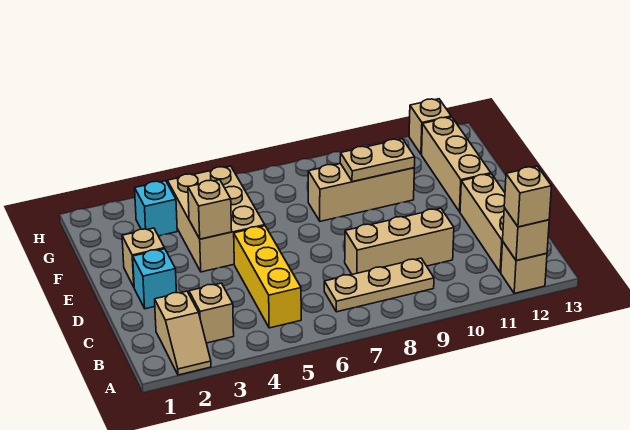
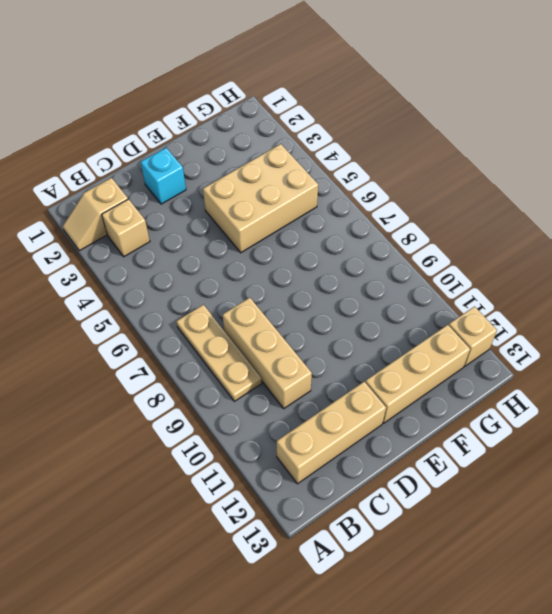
none -> tan brick A12 level 1
none -> yellow brick B5:D5 level 1
none -> tan brick E2 level 1

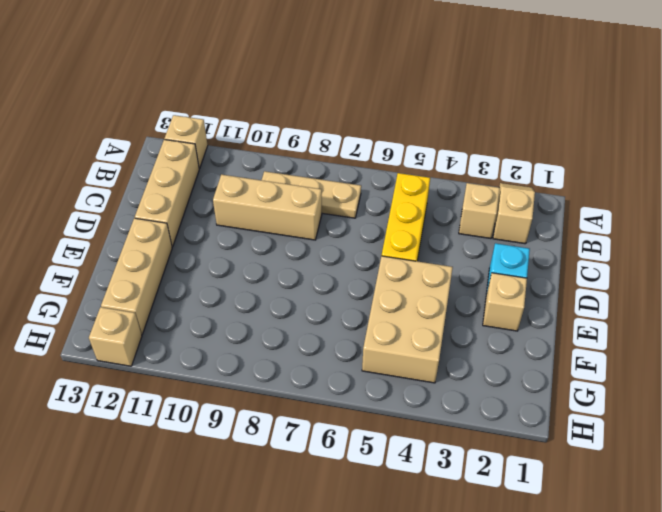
none -> tan brick F8:F10 level 1
none -> cyan brick G3 level 1
none -> tan brick A12 level 2

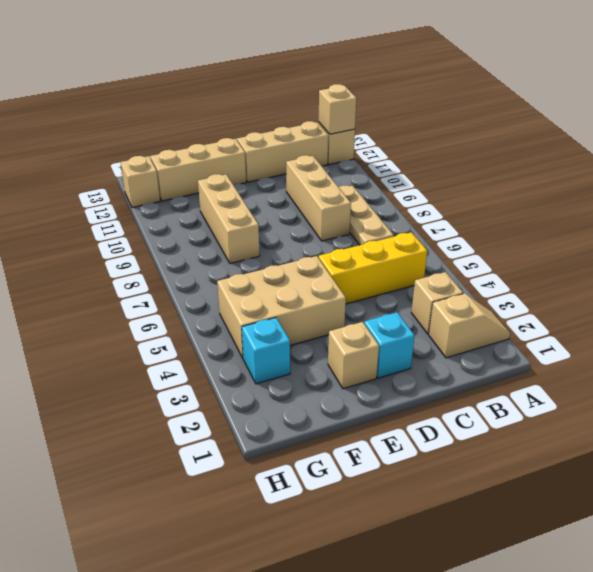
none -> tan brick E4 level 2
none -> tan plate F9:F10 level 2
none -> tan brick A12 level 3

